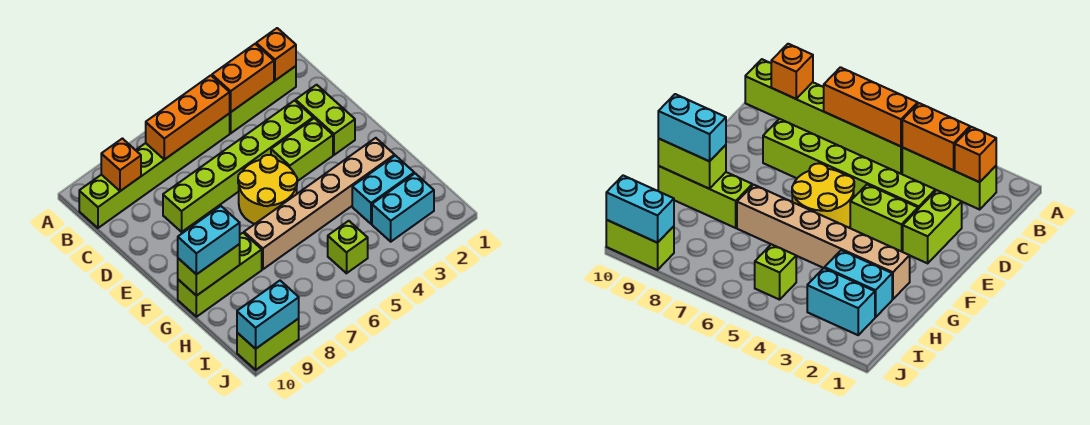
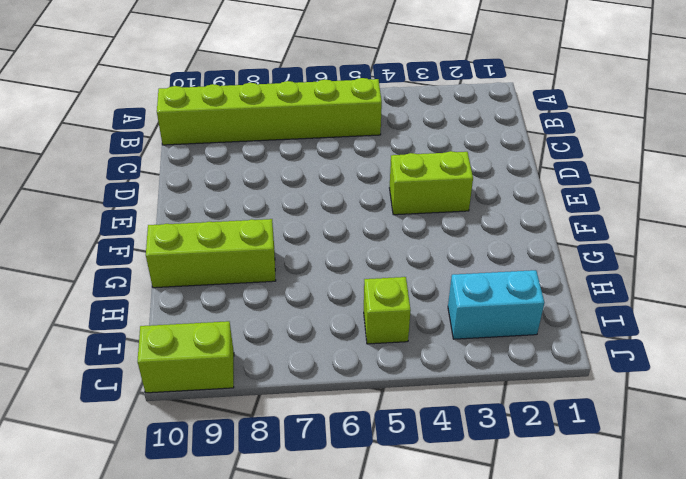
none -> lime brick B2:B4 level 1
none -> lime brick D2:E2 level 1
none -> lime brick D3:D8 level 1

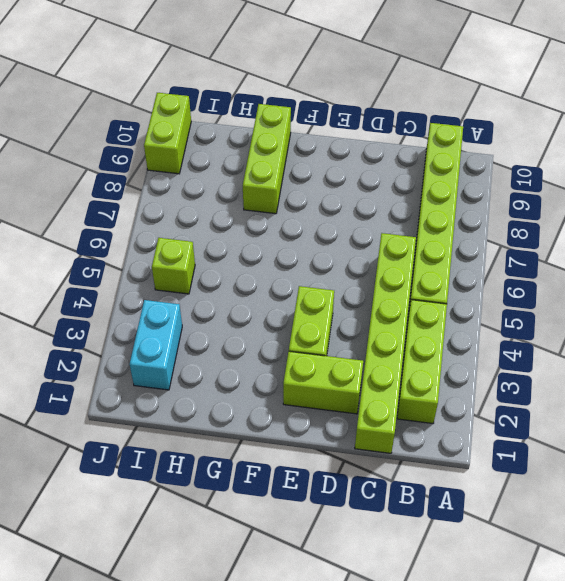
lime brick C1:C6 level 1 -> lime brick D3:D8 level 1
none -> yellow round brick E5:F6 level 1
none -> tan brick G2:G7 level 1
none -> cyan brick H2:H3 level 1

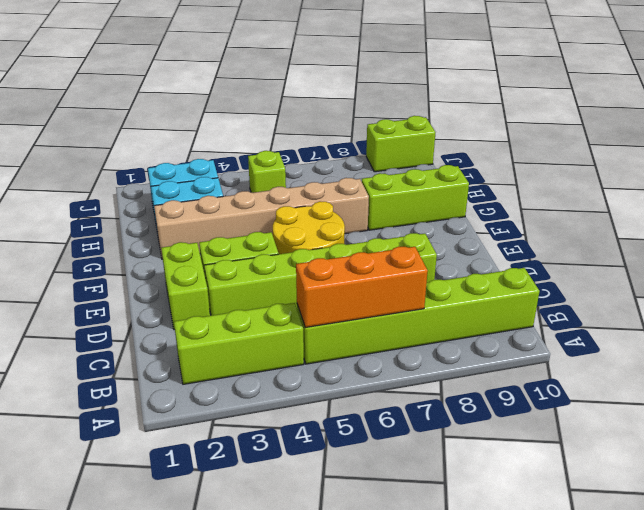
none -> orange brick B2 level 2
none -> orange brick B3:B4 level 2
none -> orange brick B9 level 2

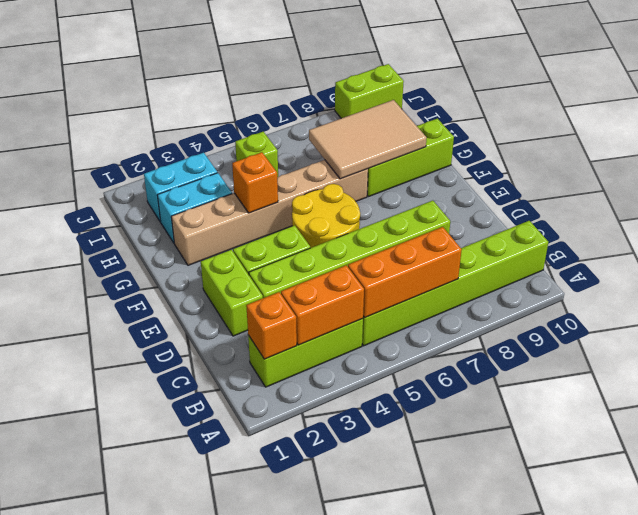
orange brick G4 level 2 -> orange brick B9 level 2
tan tile G7:H9 level 2 -> lime brick G9:G10 level 2
none -> cyan brick J9:J10 level 2
none -> cyan brick G9:G10 level 3

